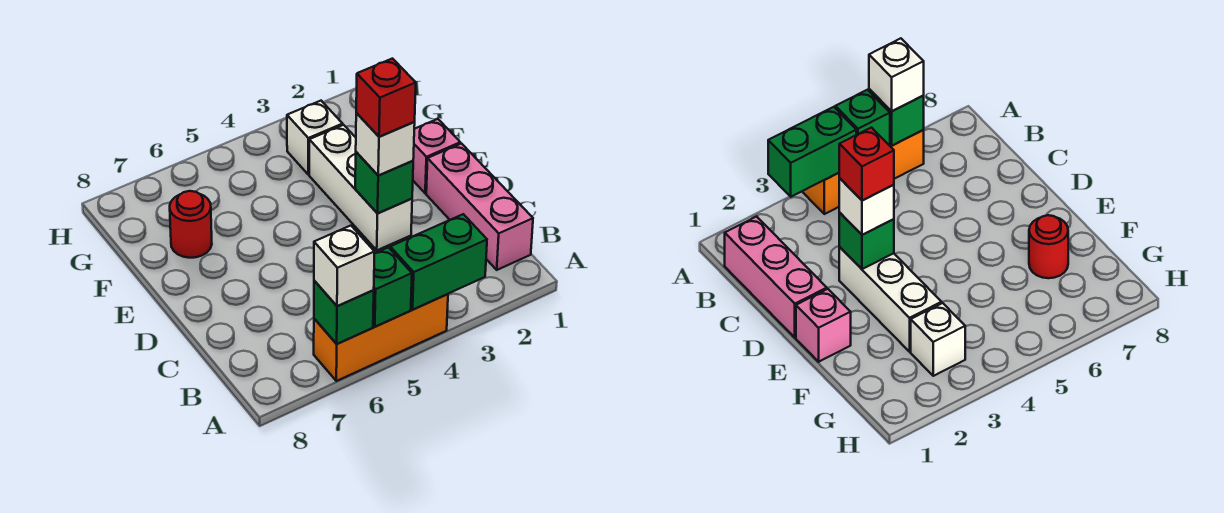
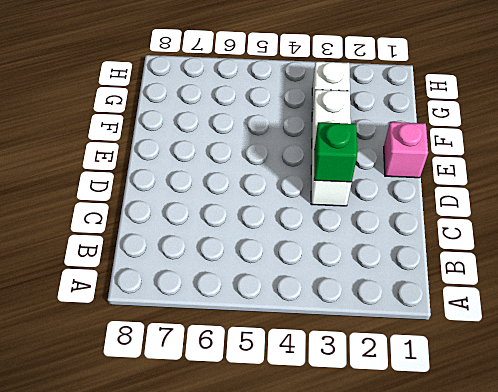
none -> orange brick A4:A6 level 1
none -> pink brick B1:D1 level 1
none -> red round brick F7 level 1

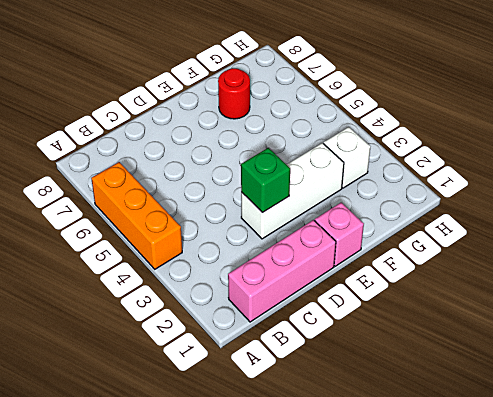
none -> green brick A3:A4 level 2
none -> green brick A5 level 2
none -> green brick A6 level 2

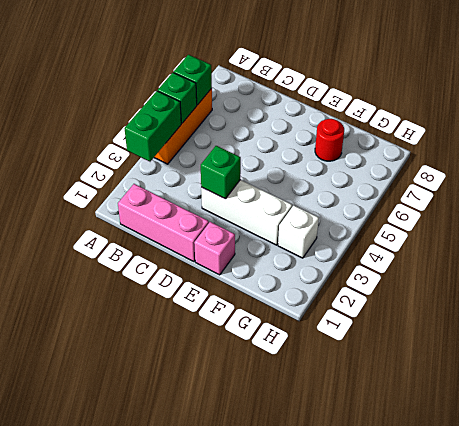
none -> white brick A6 level 3
none -> white brick D3 level 3
none -> red brick D3 level 4

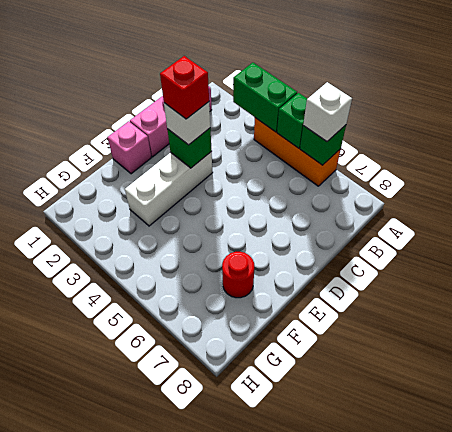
none -> white brick G3 level 1

